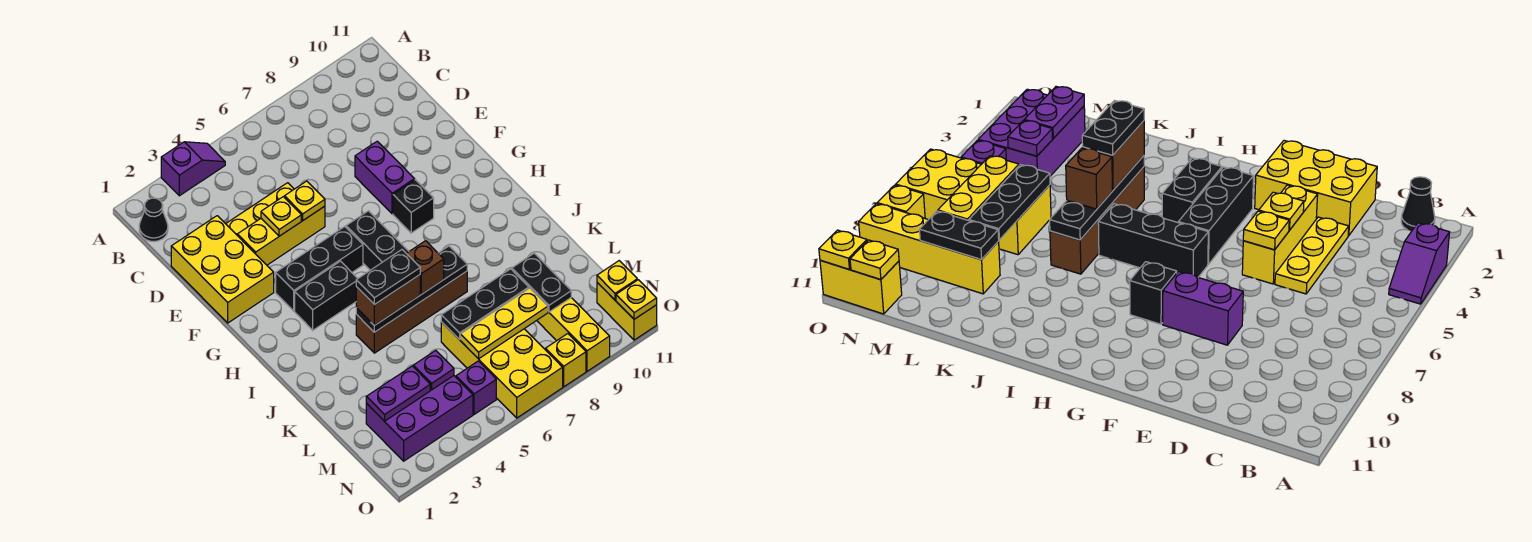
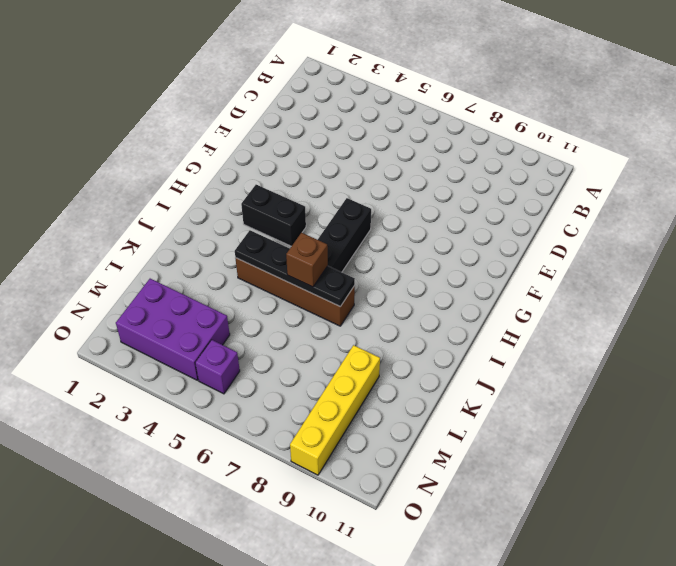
none -> purple slope A3:A4 level 1 top 3
none -> black cone B1 level 1
none -> yellow brick D1:F2 level 1
none -> yellow plate D3:D5 level 1

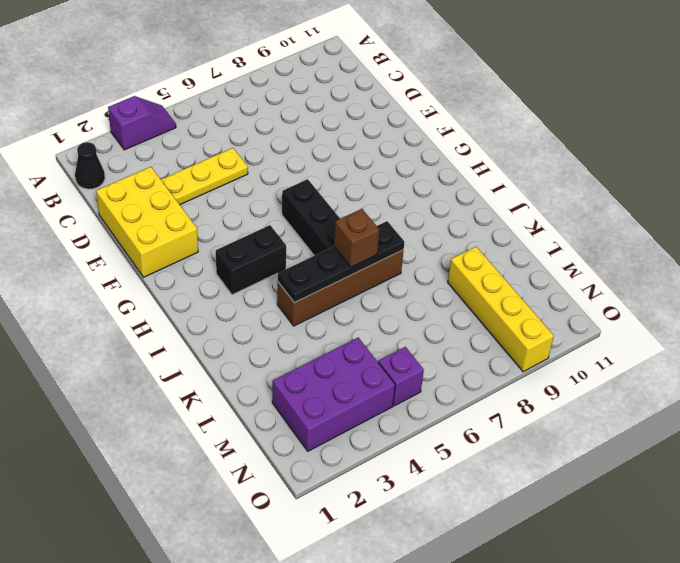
none -> yellow brick E3:E5 level 1
none -> purple brick E8:F8 level 1
none -> black brick G3:G5 level 1
none -> black brick G8 level 1

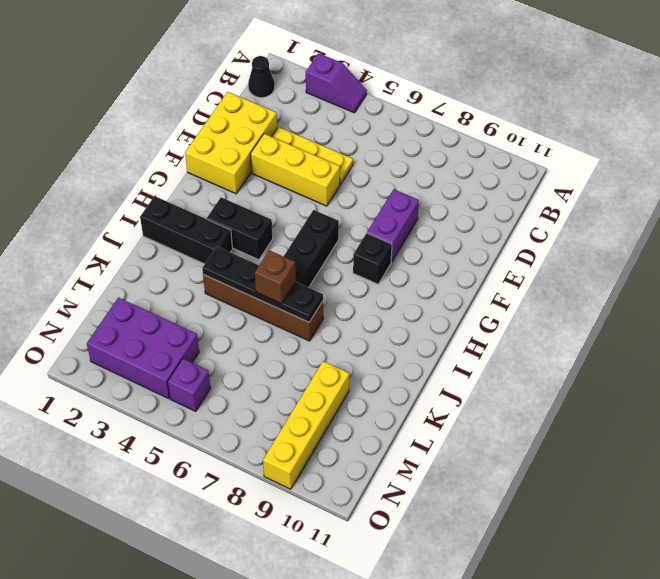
black brick I1:I3 level 1 -> black brick G3:G5 level 1
none -> yellow brick L6:O7 level 1
none -> yellow brick N11:O11 level 1
none -> yellow brick O8 level 1
none -> yellow plate E4 level 2

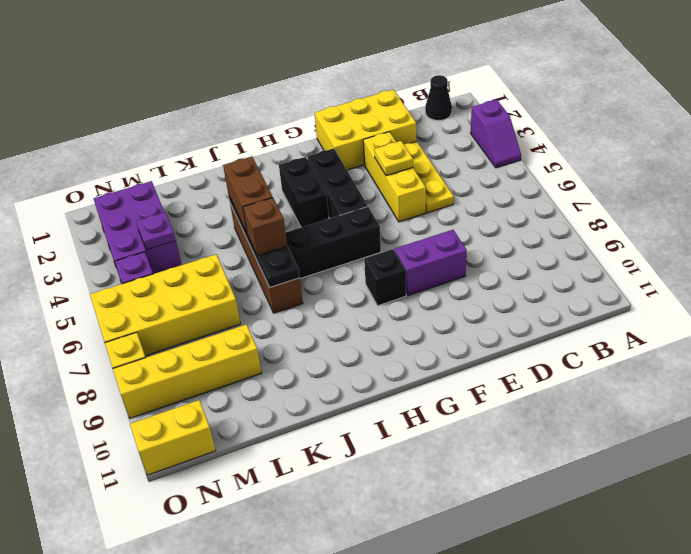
none -> yellow plate E5 level 2
none -> black plate L6:L8 level 2
none -> black plate L9:M9 level 2
none -> purple plate M2:M3 level 2

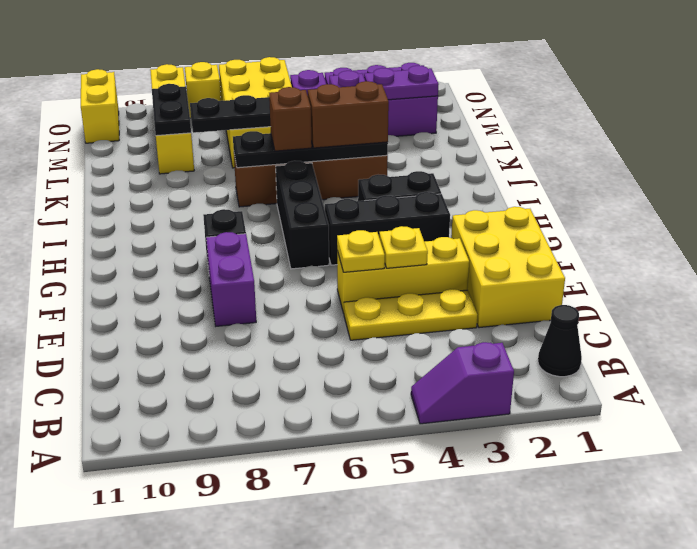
none -> yellow plate M6:M8 level 2
none -> yellow plate N11 level 2
none -> yellow plate O11 level 2
none -> black plate J4:J5 level 4

